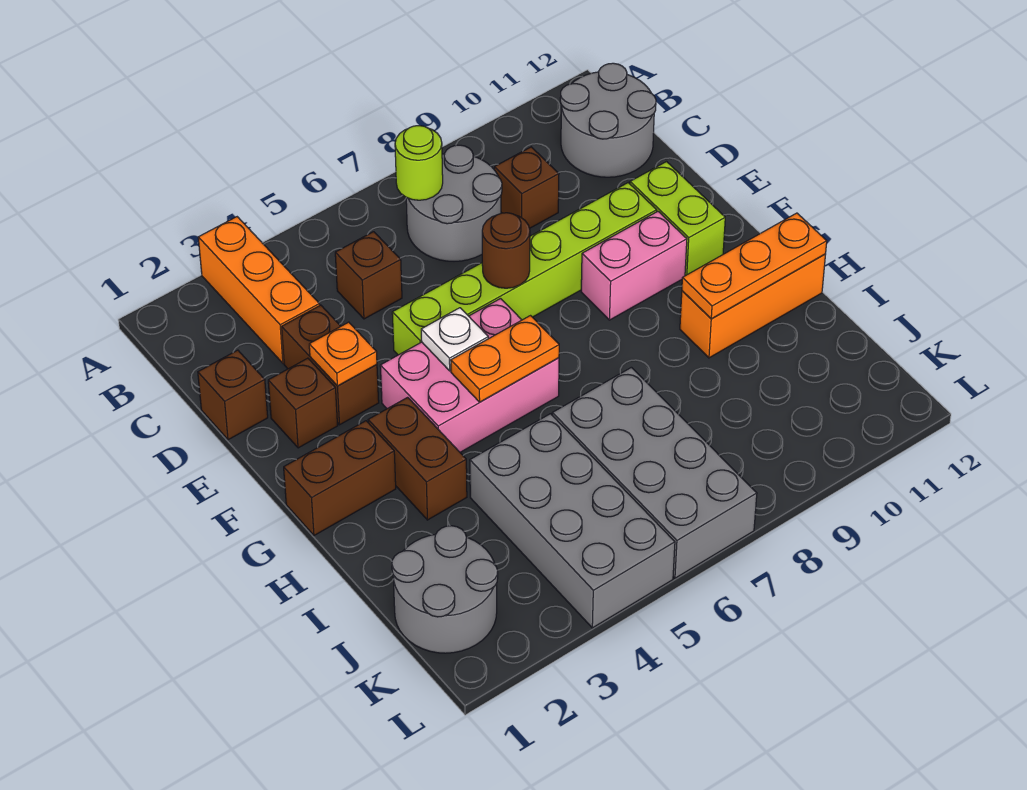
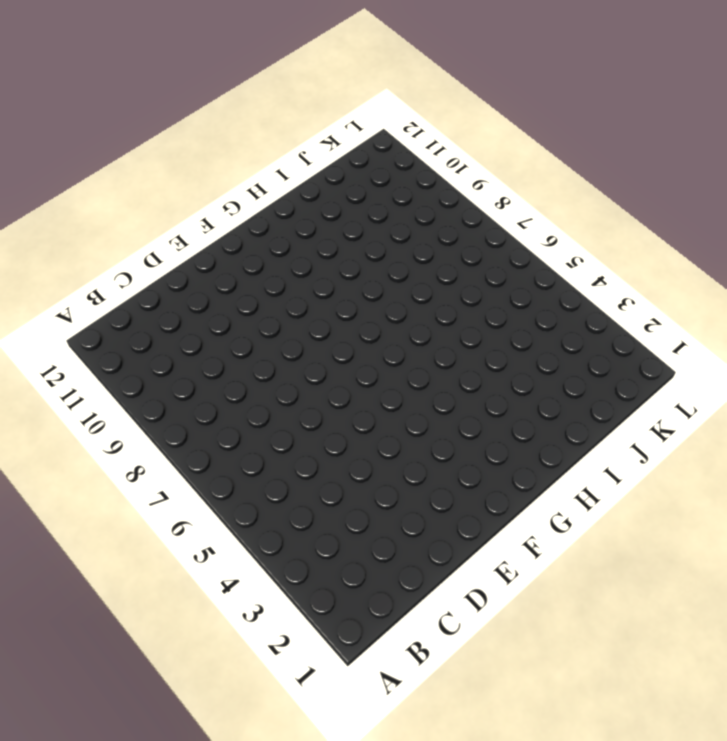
none -> orange brick A3:C3 level 1
none -> grey round brick B7:C8 level 1
none -> grey round brick B11:C12 level 1

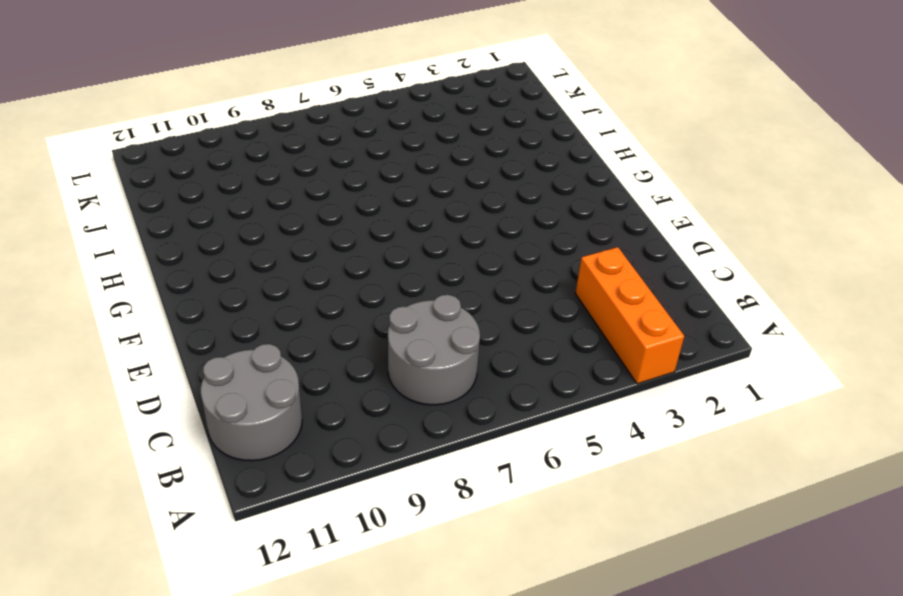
none -> brown brick C5 level 1
none -> brown brick C9 level 1
none -> brown brick D1 level 1

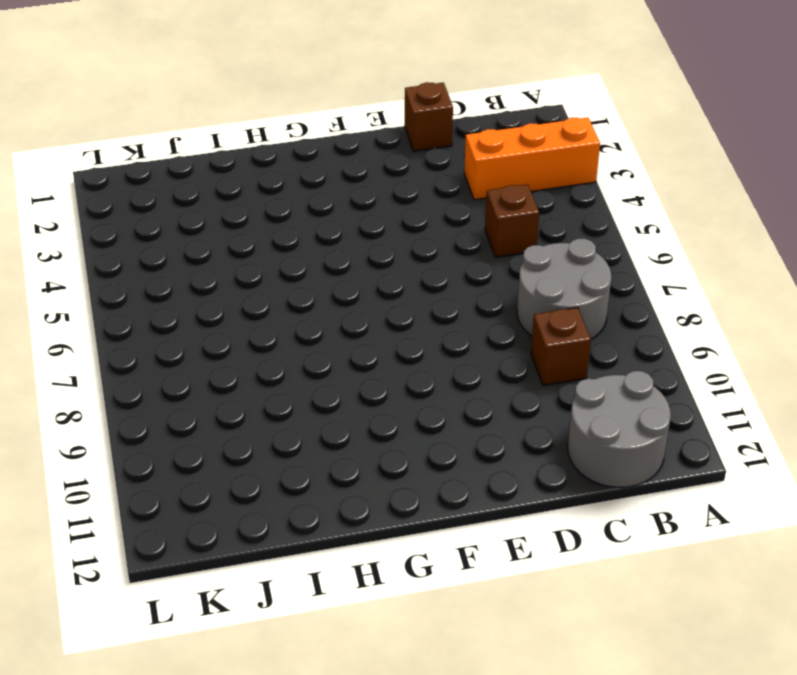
none -> brown brick D3:E3 level 1
none -> brown brick E2 level 1
none -> lime brick E5:E10 level 1

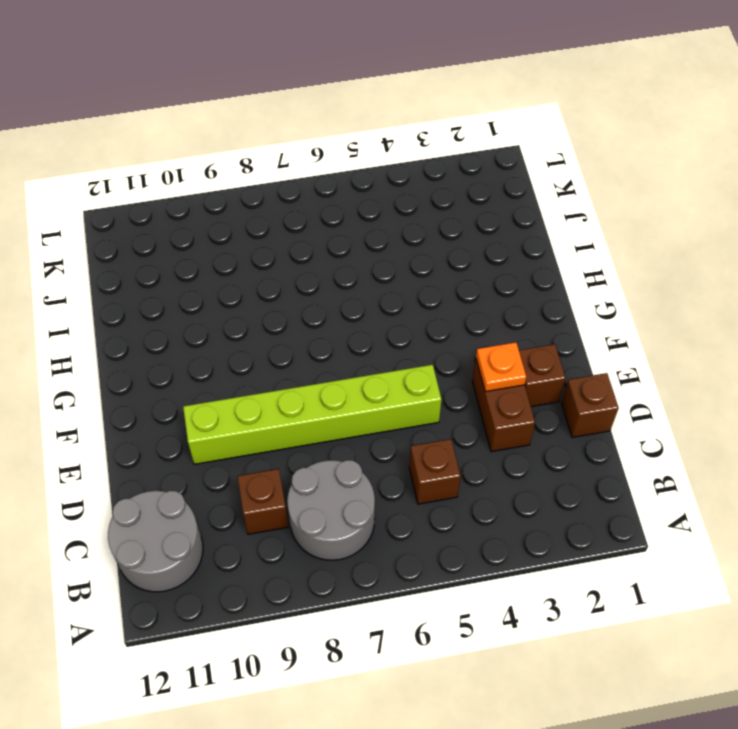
none -> orange brick A3:C3 level 1
none -> lime brick E11:F11 level 1
none -> pink brick F4:G6 level 1

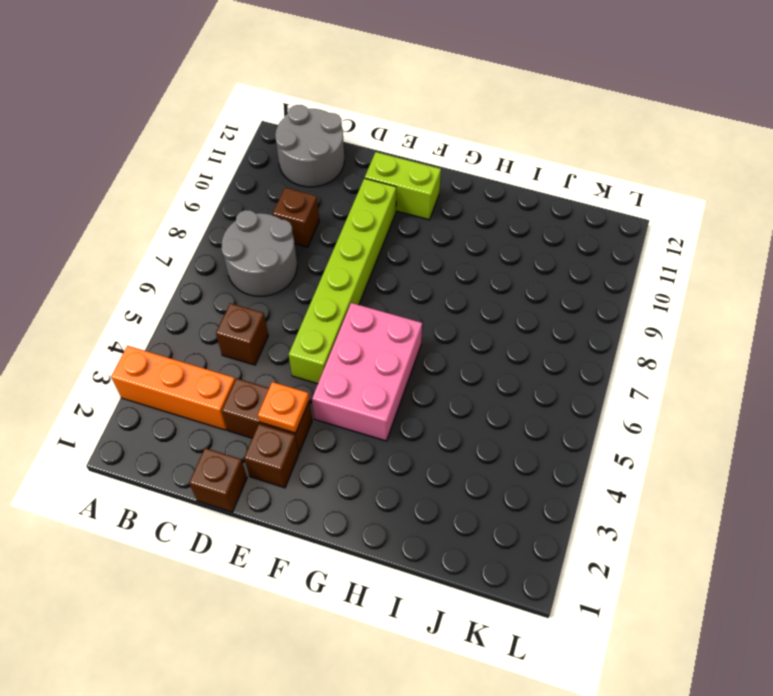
none -> pink brick F9:F10 level 1
none -> brown brick G1:G2 level 1
none -> brown brick G3:H3 level 1

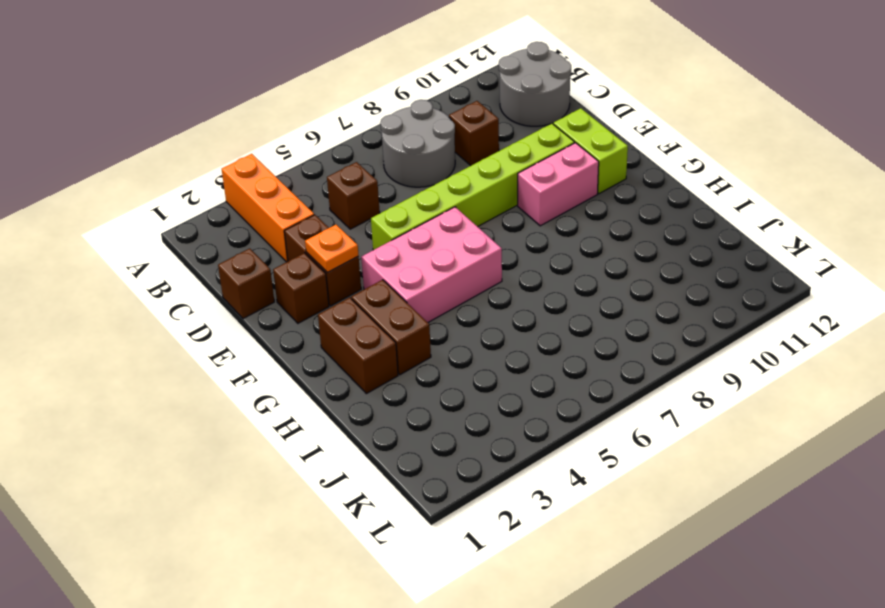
brown brick G2:H2 level 1 -> brown brick G1:G2 level 1
none -> orange brick H10:H12 level 1
none -> grey brick I4:L5 level 1
none -> grey brick I6:L7 level 1

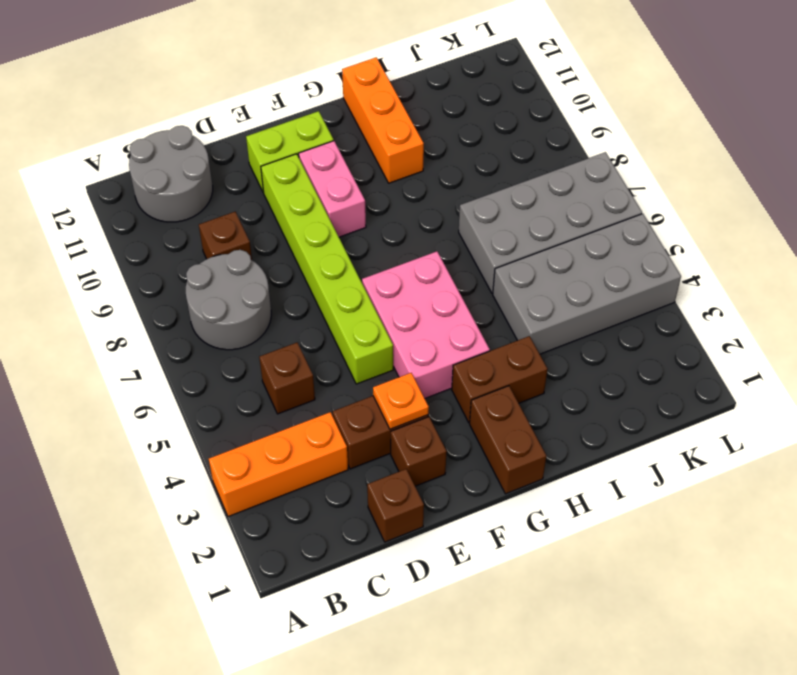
none -> grey round brick J1:K2 level 1
none -> lime round brick B7 level 2
none -> brown round brick E7 level 2

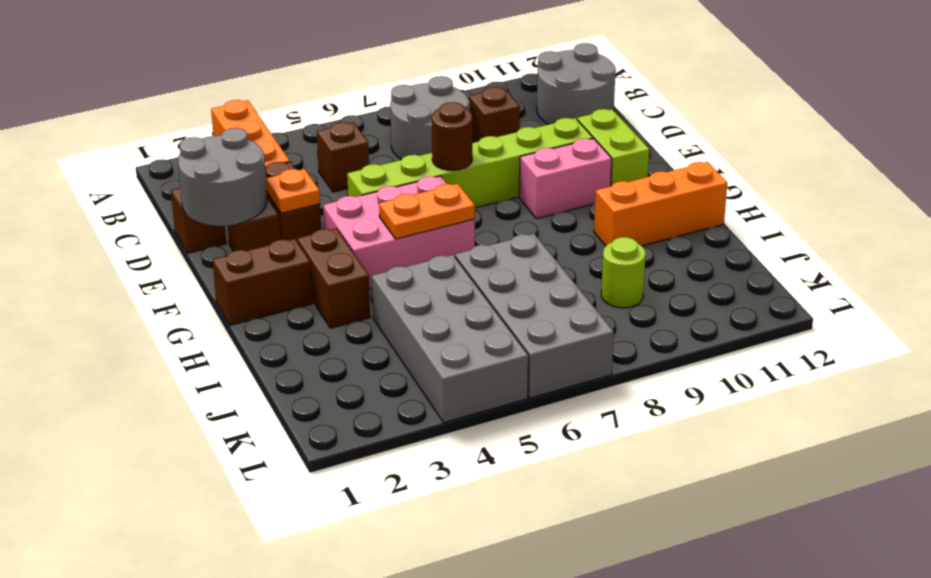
grey round brick D1:E2 level 2 -> grey round brick J1:K2 level 1
lime round brick J9 level 1 -> lime round brick B7 level 2
none -> white plate F5 level 2
none -> orange plate H10:H12 level 2

